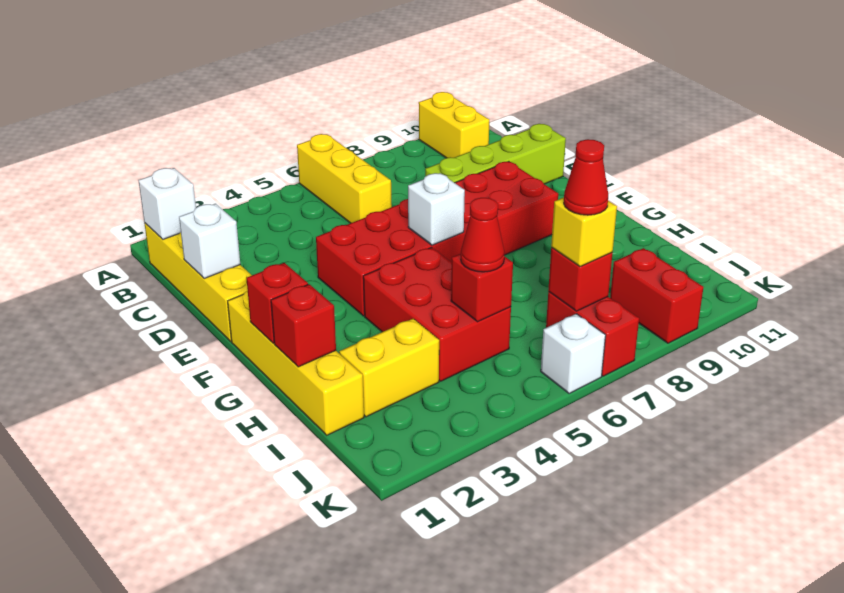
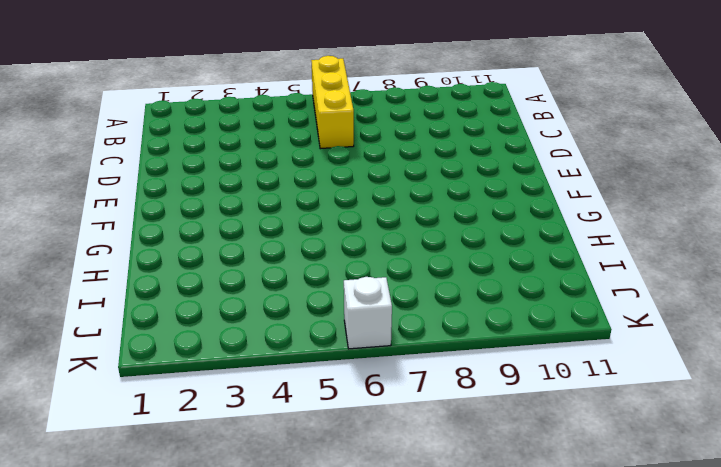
none -> yellow brick A10:B10 level 1
none -> yellow brick B1:E1 level 1
none -> lime brick D8:D11 level 1

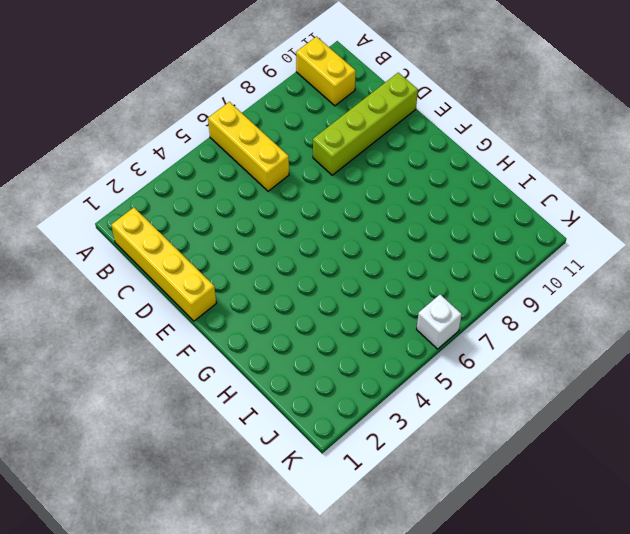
none -> red brick E4:F9 level 1
none -> yellow brick F1:I1 level 1
none -> red brick G4:I5 level 1

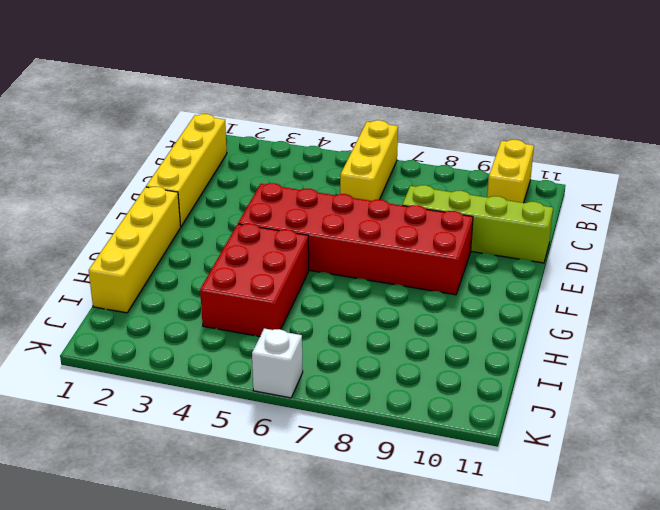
none -> yellow brick I2:I3 level 1
none -> red brick J7:K7 level 1
none -> red brick J9:K9 level 1

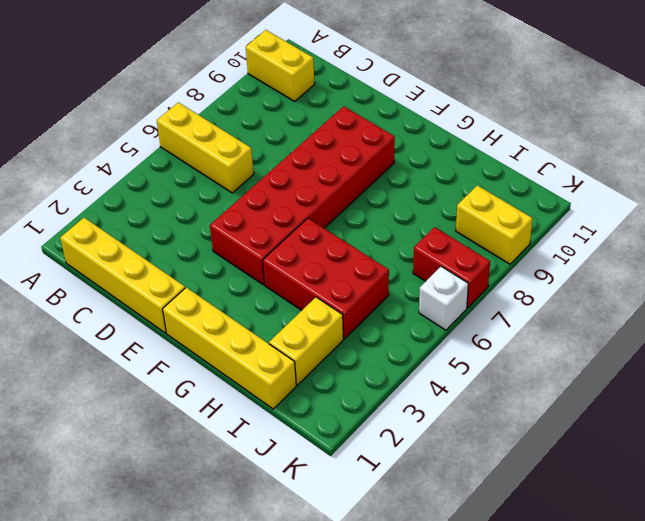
yellow brick J9:K9 level 1 -> red brick J9:K9 level 1
none -> lime brick D8:D11 level 1
none -> white brick B1 level 2
none -> white brick D1 level 2

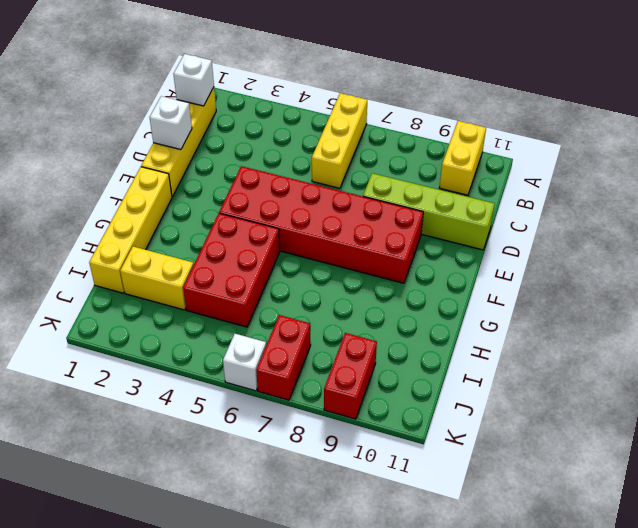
none -> white brick F6 level 2
none -> red brick G1 level 2
none -> red brick H1 level 2

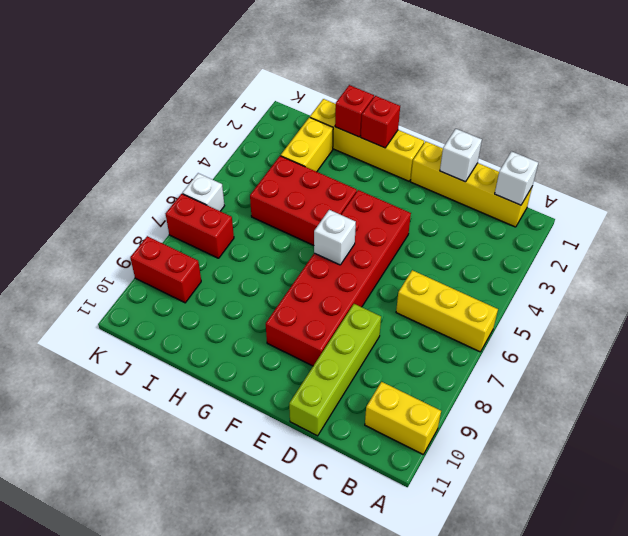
none -> red brick I5 level 2
none -> red brick J7 level 2
none -> red cone I5 level 3

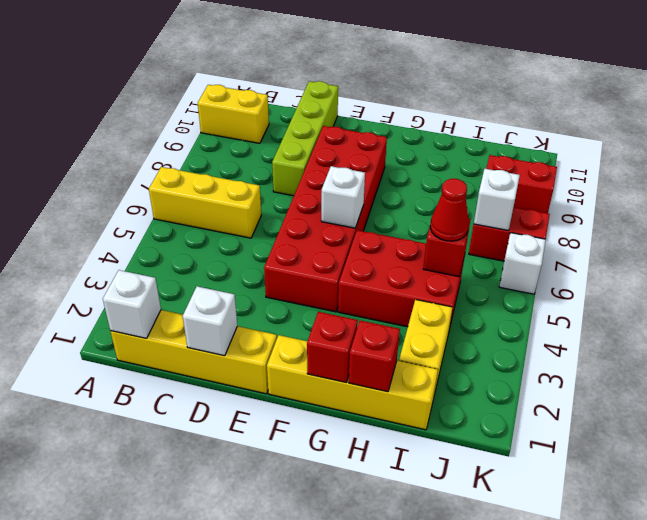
white brick J7 level 2 -> red brick J7 level 2
none -> yellow brick J7 level 3
none -> red cone J7 level 4

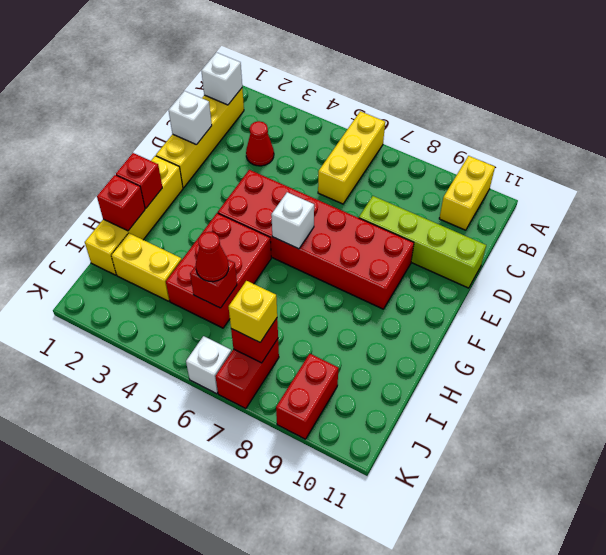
red cone C3 level 1 -> red cone J7 level 4

